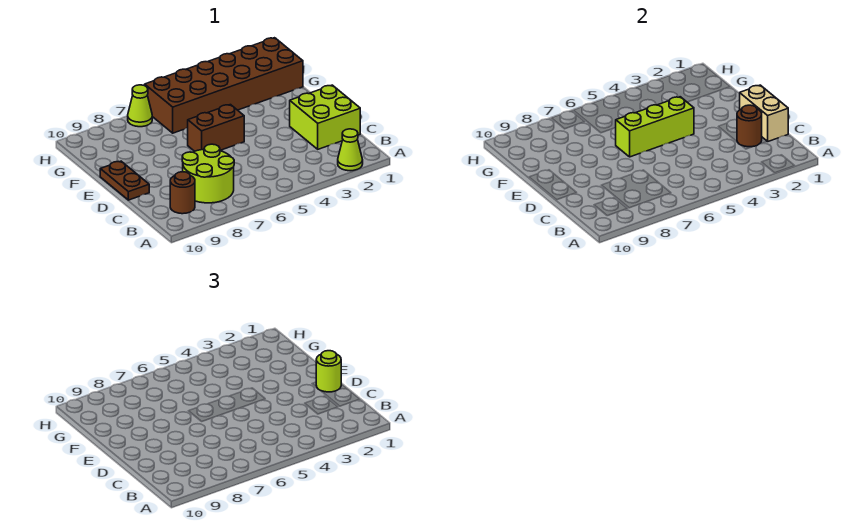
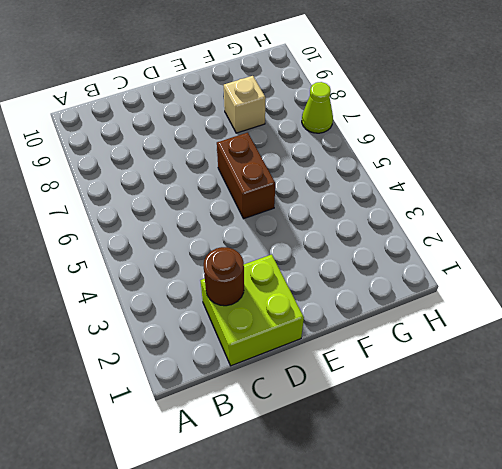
tan brick F8 level 1 -> none
none -> lime cone A2 level 1
none -> lime round brick B7:C8 level 1
none -> brown round brick B9 level 1

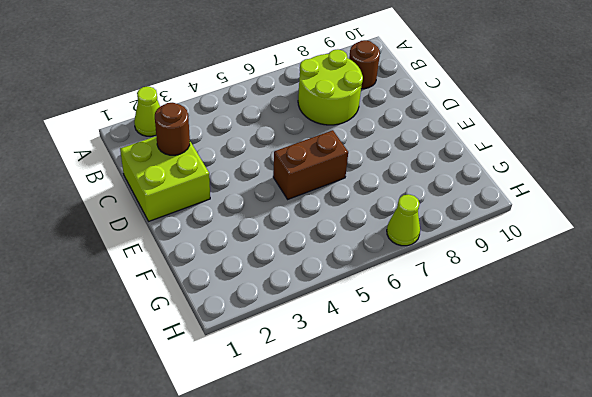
none -> brown plate D10:E10 level 1
none -> brown brick G1:H6 level 1
none -> tan brick C1:D1 level 2

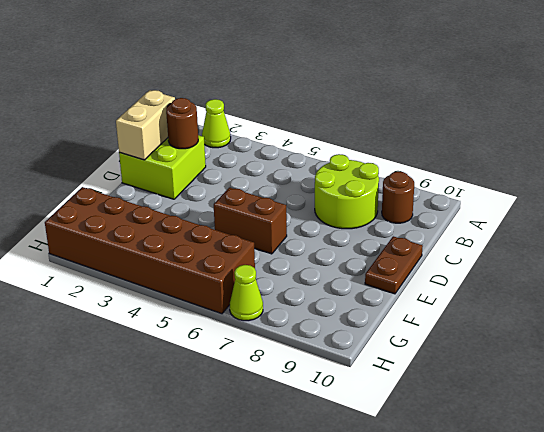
none -> lime brick E4:E6 level 2
none -> lime round brick D1 level 3

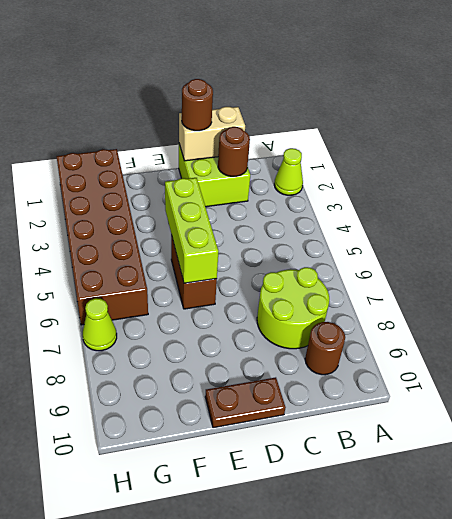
brown round brick D1 level 3 -> lime round brick D1 level 3

